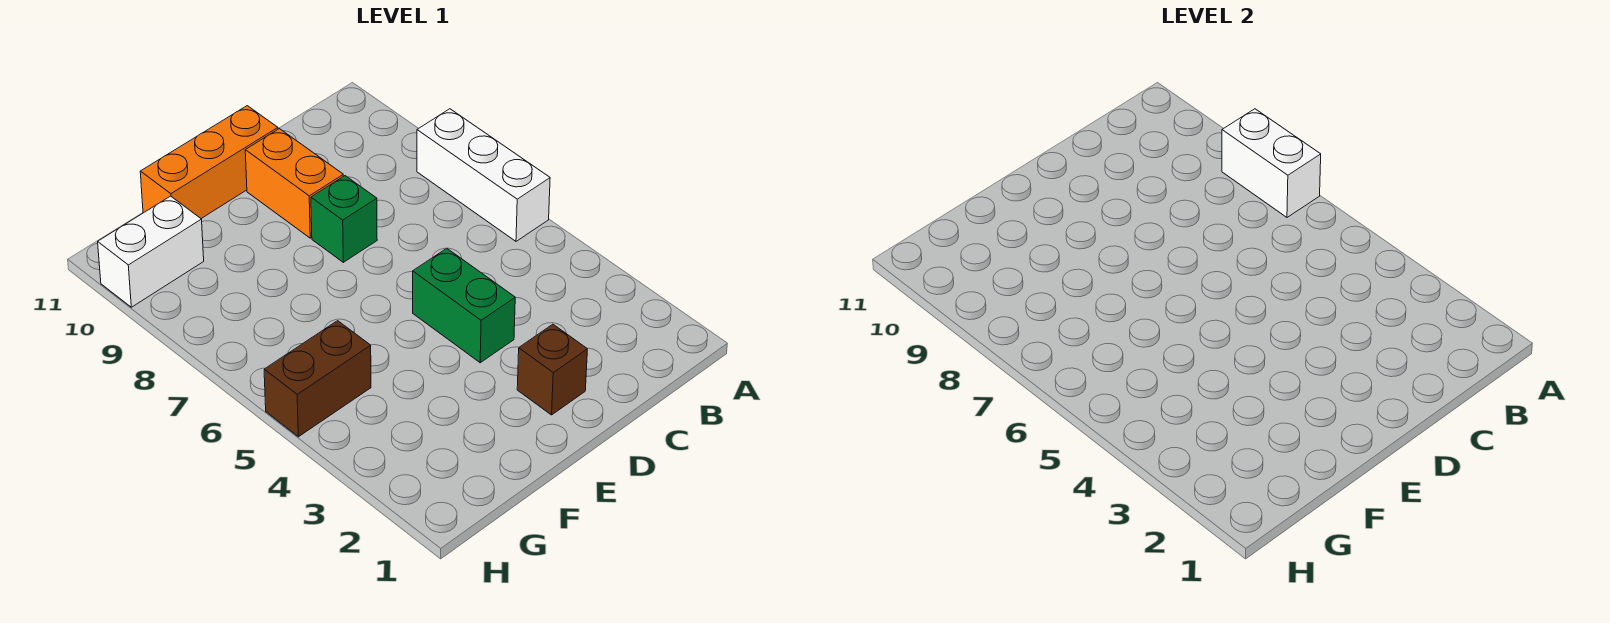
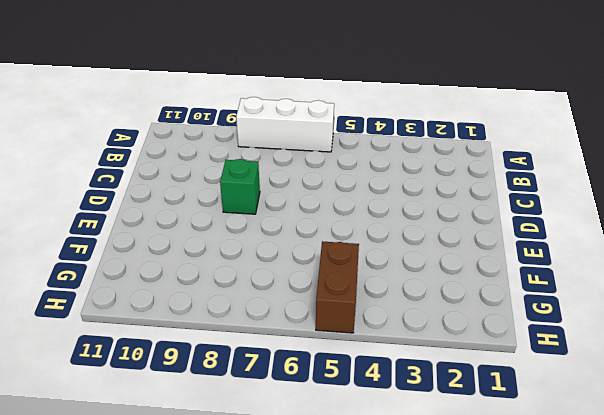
none -> brown brick D2 level 1
none -> green brick D4:D5 level 1

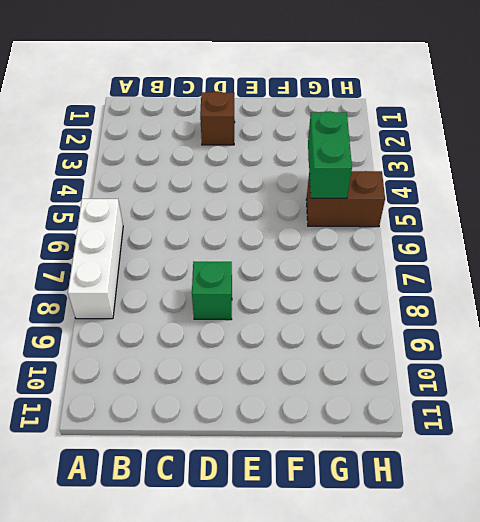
green brick G4:G5 level 2 -> green brick D4:D5 level 1
none -> orange brick D9:D10 level 1
none -> orange brick D11:F11 level 1

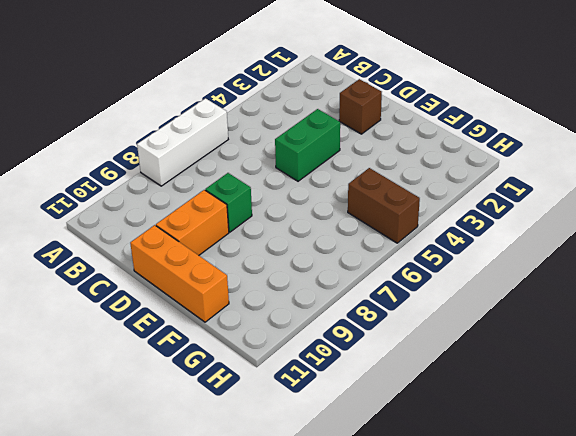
none -> white brick G10:H10 level 1
none -> white brick A7:A8 level 2

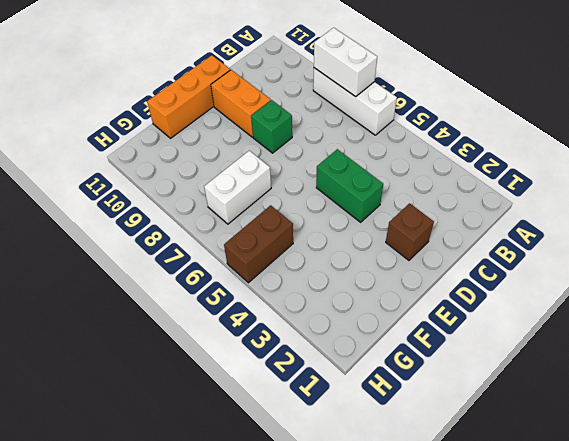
white brick F7:G7 level 1 -> white brick G10:H10 level 1

